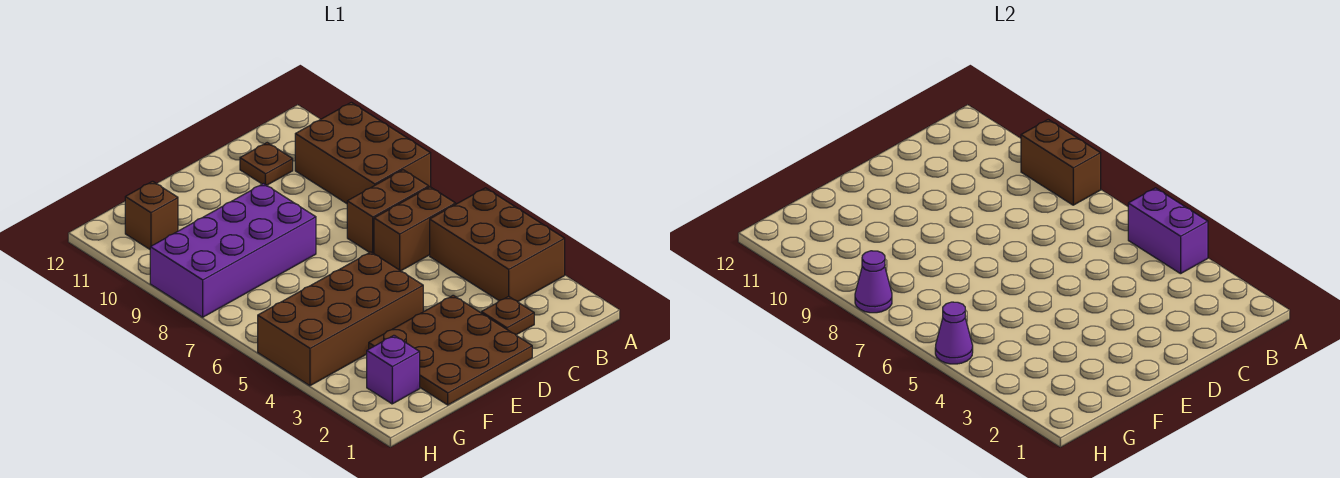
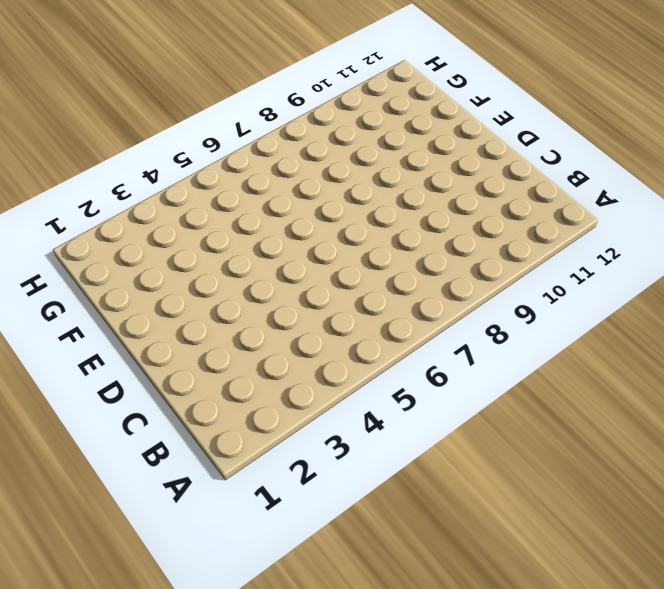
none -> brown brick A3:B5 level 1
none -> brown brick A8:B10 level 1
none -> brown brick B6:C6 level 1

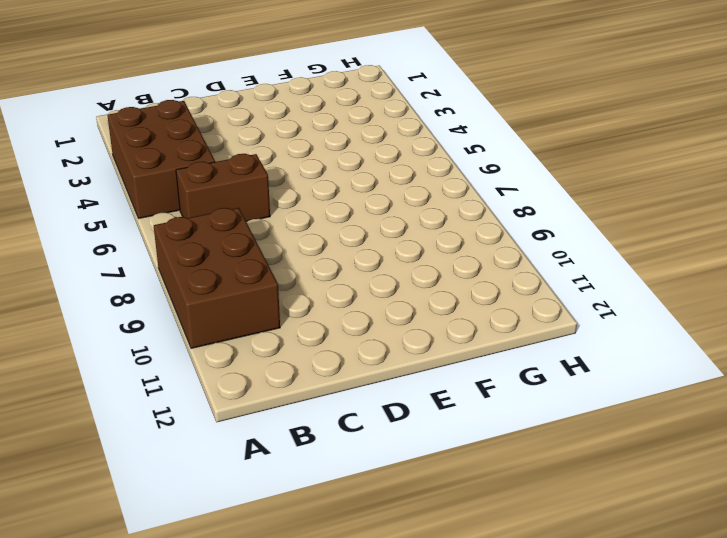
none -> brown brick B7:C7 level 1
none -> brown plate C2 level 1
none -> brown plate C11 level 1

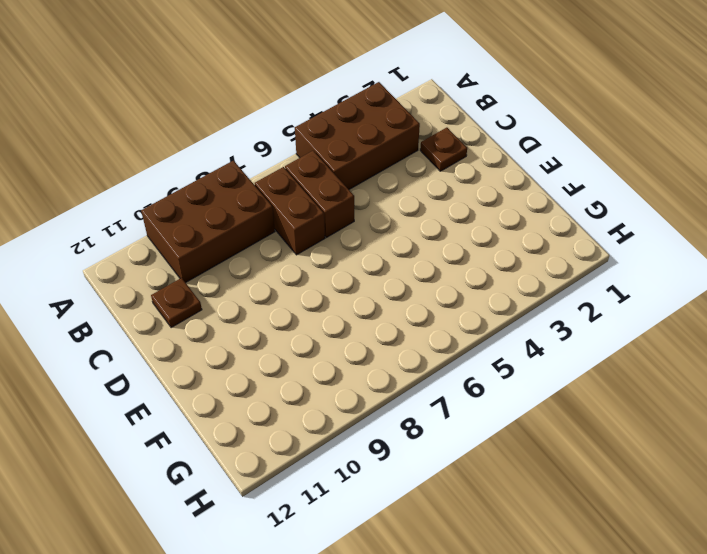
none -> brown plate D1:F3 level 1
none -> brown brick E4:H5 level 1
none -> purple brick E8:H9 level 1

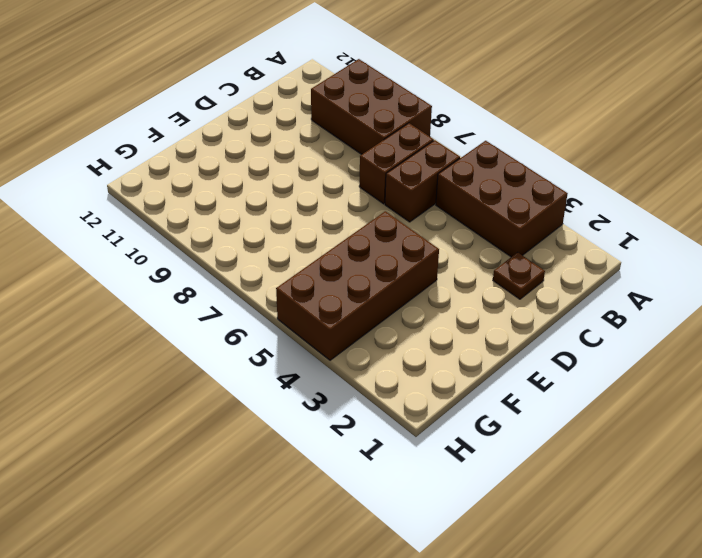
none -> brown plate C11 level 1
none -> brown plate D1:F3 level 1
none -> purple brick E8:H9 level 1

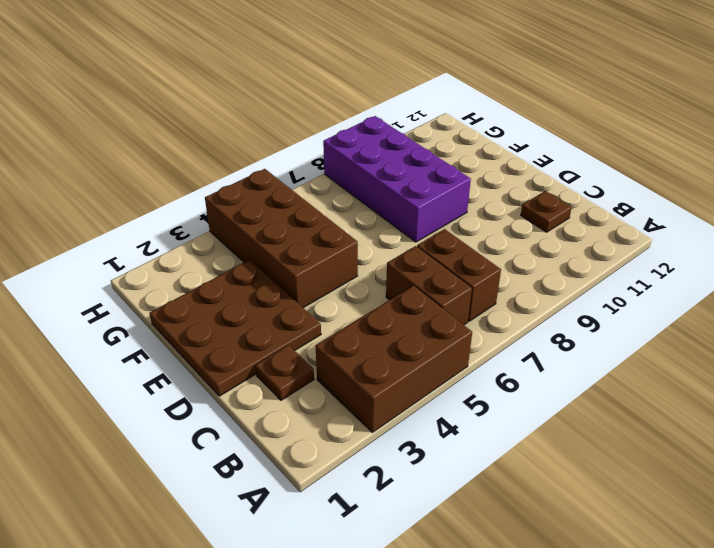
none -> brown brick A8:B10 level 1
none -> purple brick G2 level 1
none -> brown brick G11 level 1

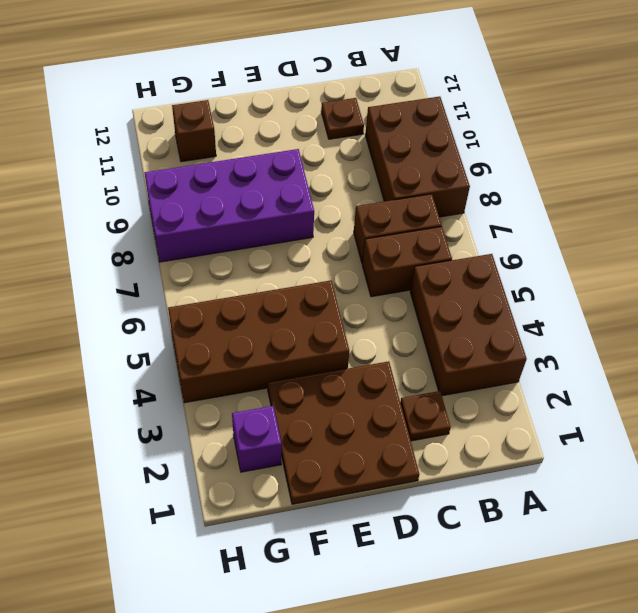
none -> purple brick A4:A5 level 2
none -> brown brick A8:A9 level 2
none -> purple cone H5 level 2

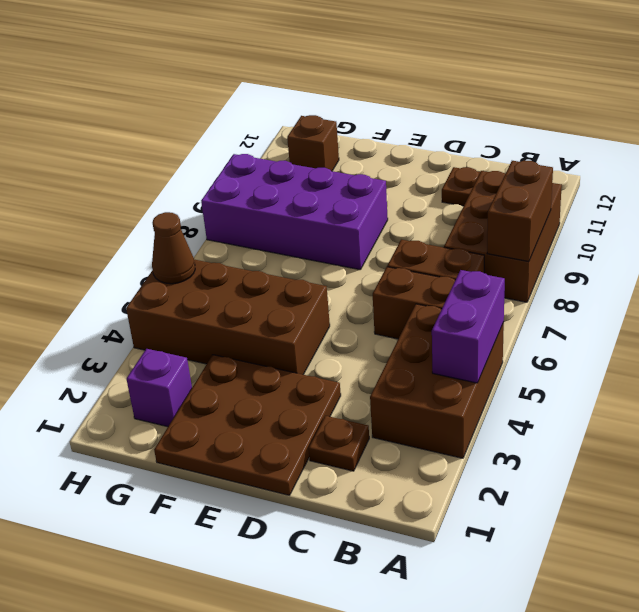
brown cone H5 level 2 -> purple cone H5 level 2
none -> purple cone H8 level 2

